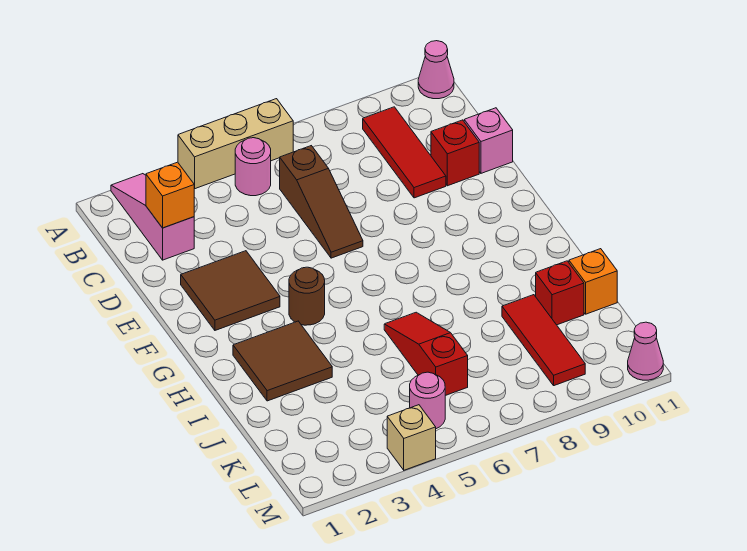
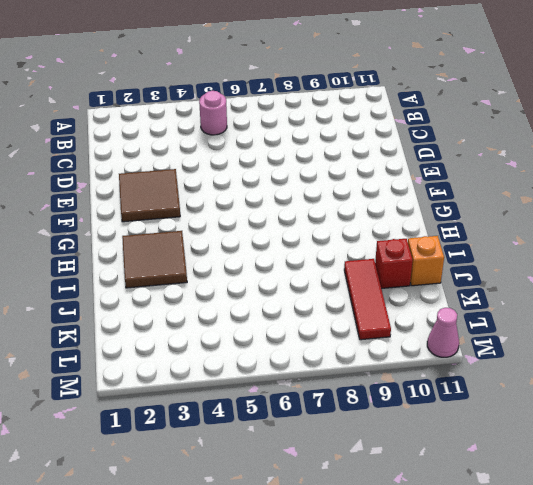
none -> pink slope A2:C2 level 1 top C
none -> tan brick A4:A6 level 1
none -> pink cone A11 level 1

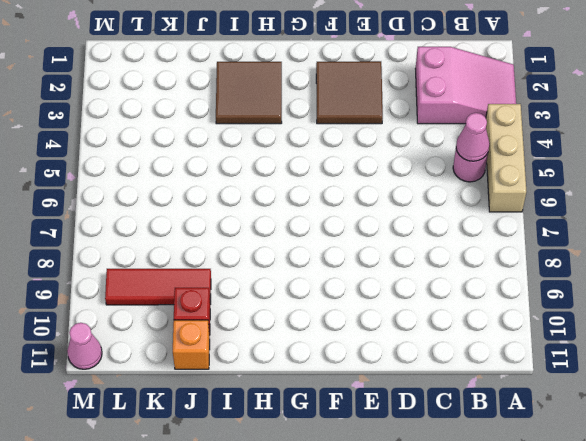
pink slope A2:C3 level 1 top C -> pink slope A2:C2 level 1 top C
pink cone B5 level 2 -> pink cone A11 level 1
none -> red tile B9:D9 level 1
none -> brown slope C6:E6 level 1 top C
none -> red brick D10 level 1

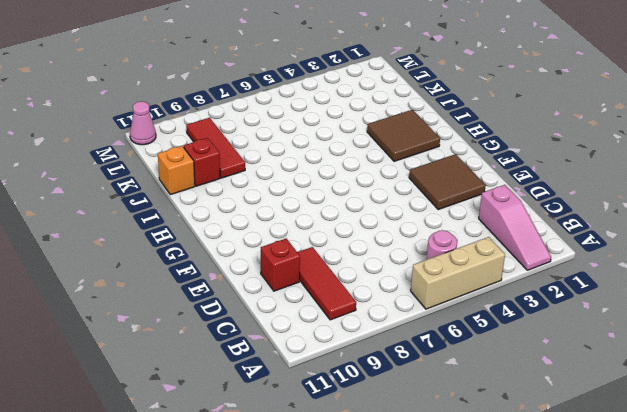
none -> pink cone A11 level 1
none -> brown slope C6:E6 level 1 top C
none -> pink brick D11 level 1

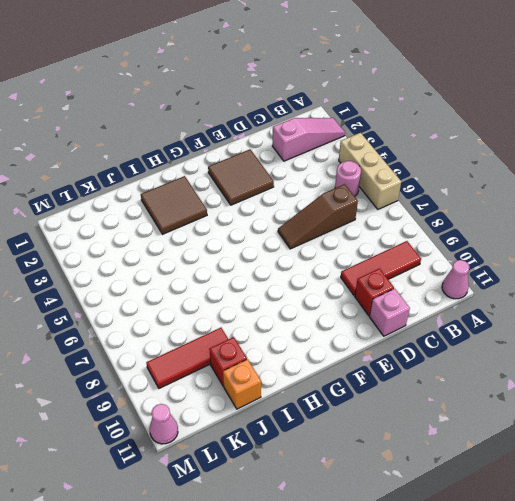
none -> brown round brick G4 level 1
none -> red slope I6:K6 level 1 top K
none -> pink round brick L5 level 1

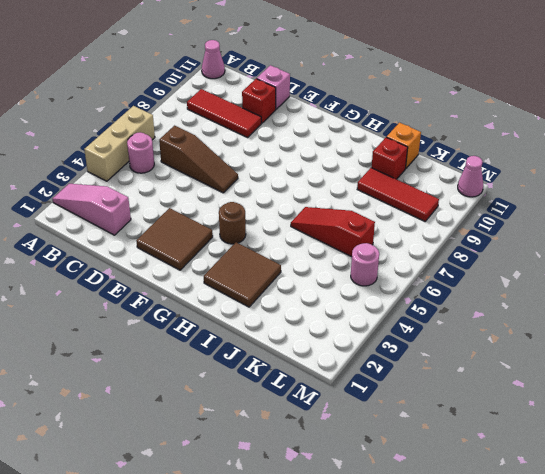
none -> tan brick M4 level 1
none -> orange brick C2 level 2

